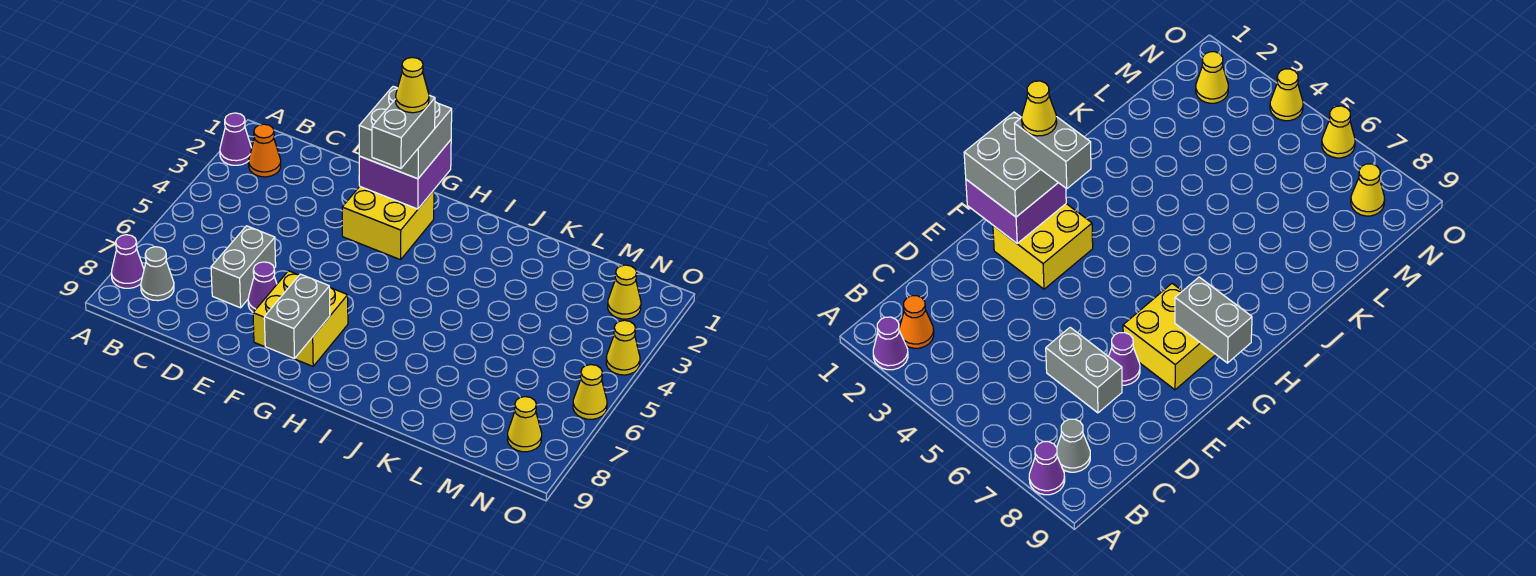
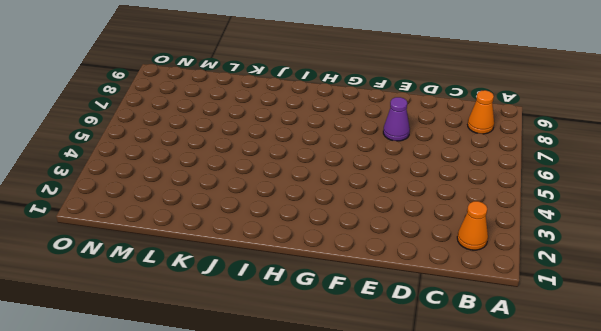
orange cone B8 level 1 -> grey cone B8 level 1
none -> purple cone A2 level 1
none -> purple cone A8 level 1
none -> grey brick D6:D7 level 1

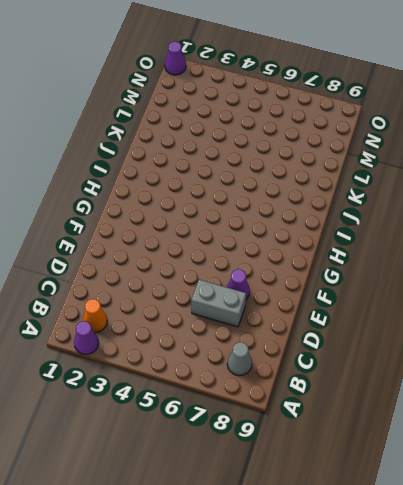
purple cone O1 level 1 -> purple cone A8 level 1
none -> yellow brick F2:G3 level 1
none -> yellow brick F7:G8 level 1
none -> yellow cone N2 level 1

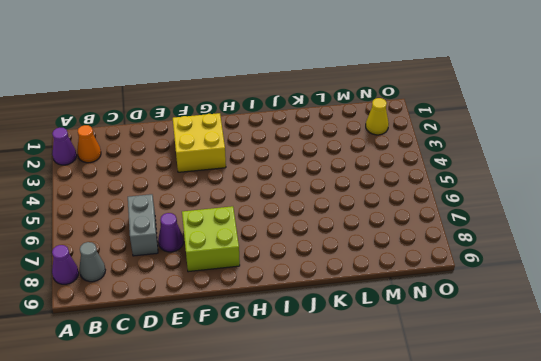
lime brick F7:G8 level 1 -> yellow brick F7:G8 level 1
none -> yellow cone N8 level 1
none -> yellow cone O4 level 1
none -> yellow cone O6 level 1

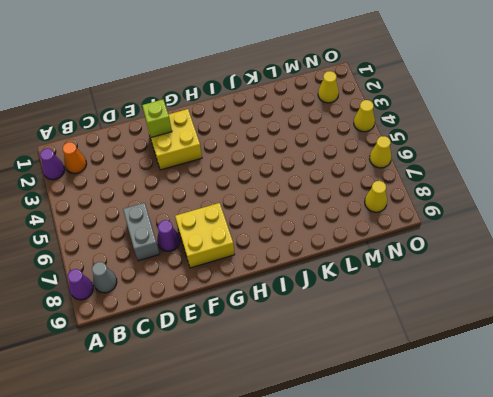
lime brick F2 level 2 -> purple brick F1:G2 level 2
none -> grey brick G8:G9 level 2
none -> grey brick F1:G2 level 3
none -> grey brick G2:G3 level 4

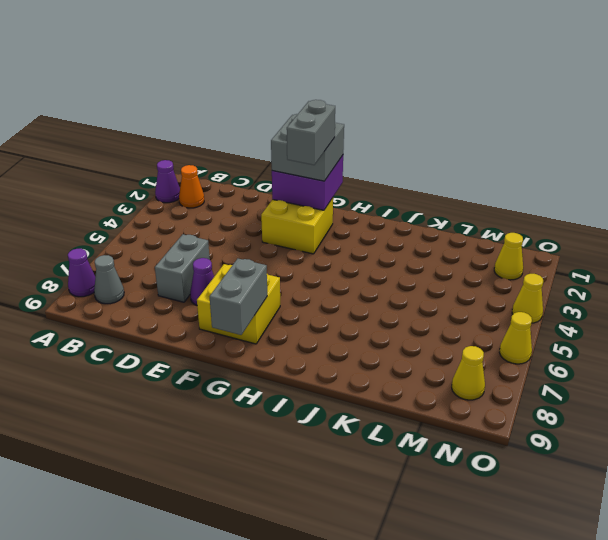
none -> yellow cone G2 level 5

